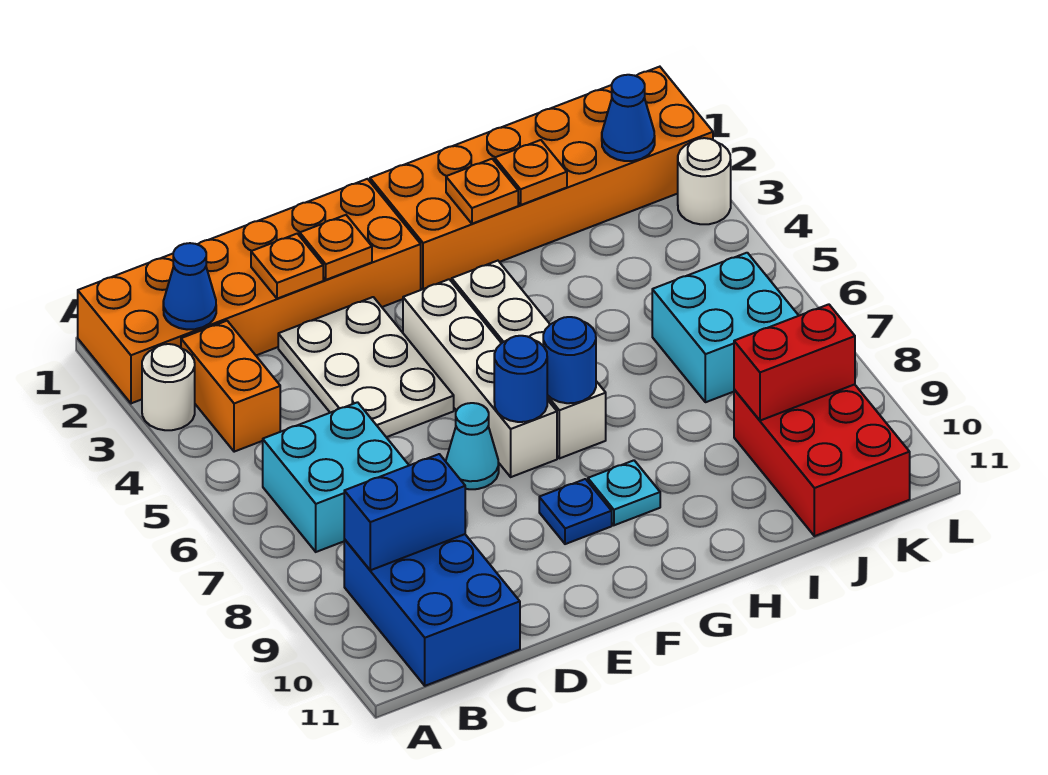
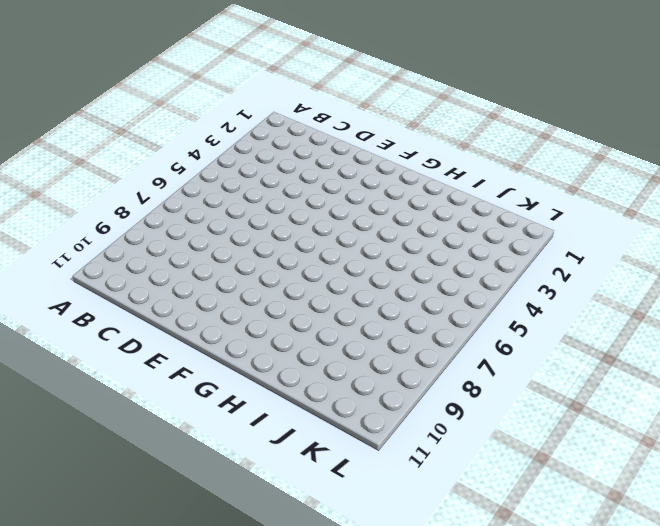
none -> orange brick A1:F2 level 1
none -> white round brick A3 level 1
none -> orange brick B3:B4 level 1

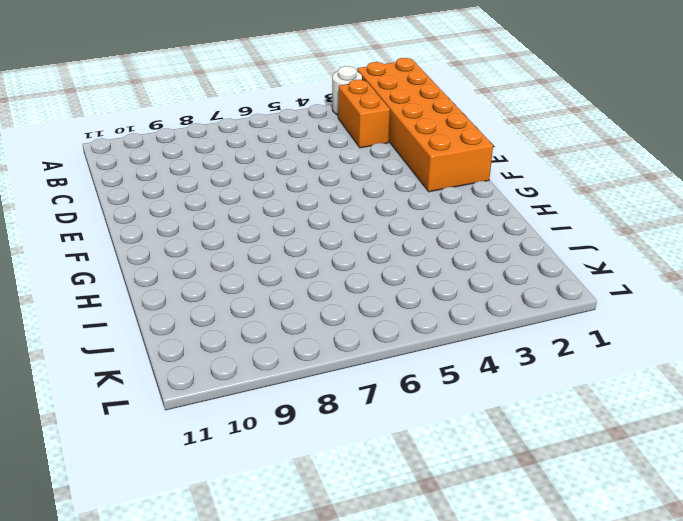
orange brick B3:C3 level 1 -> orange brick B3:B4 level 1
none -> cyan brick B6:C7 level 1
none -> blue brick B9:C11 level 1
none -> white plate D3:E5 level 1

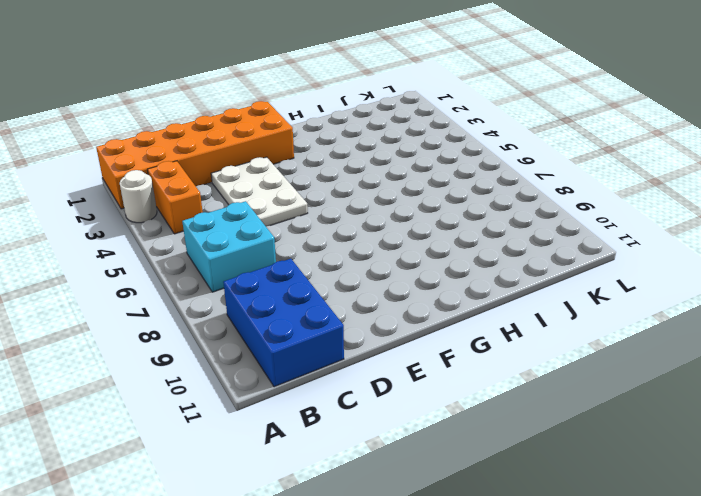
none -> cyan cone E7 level 1
none -> white brick F4:F7 level 1
none -> blue plate F9 level 1

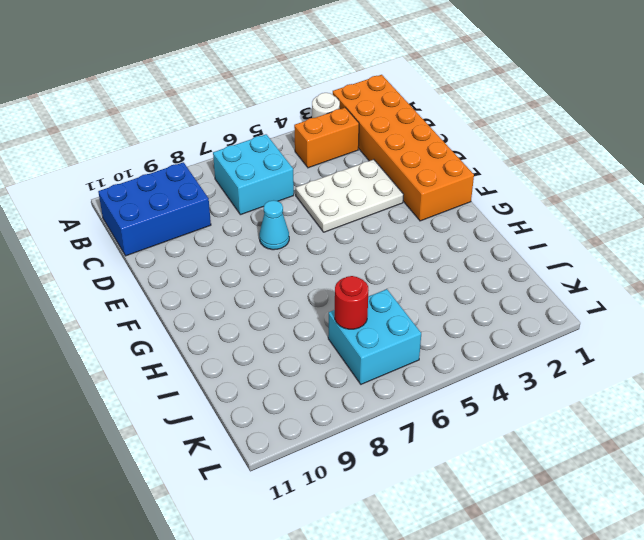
red round brick J7 level 2 -> none
none -> white brick F4:F7 level 1
none -> blue plate F9 level 1
none -> orange brick G1:L2 level 1

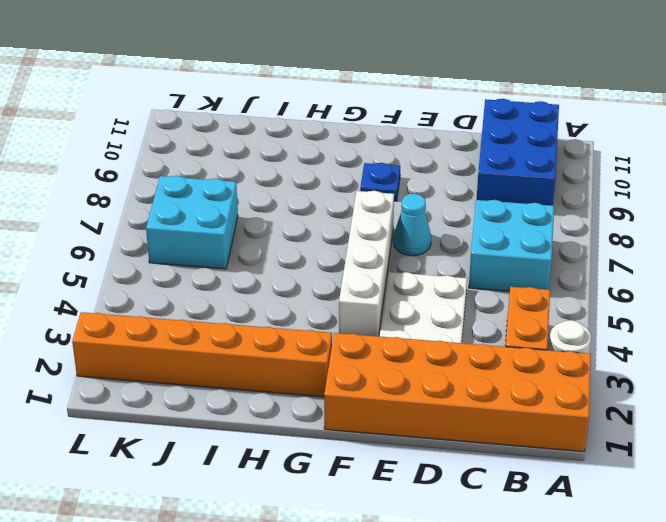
orange brick G2:L2 level 1 -> orange brick G1:L2 level 1
none -> white brick G4:G7 level 1
none -> cyan plate G9 level 1
none -> red brick J9:K11 level 1

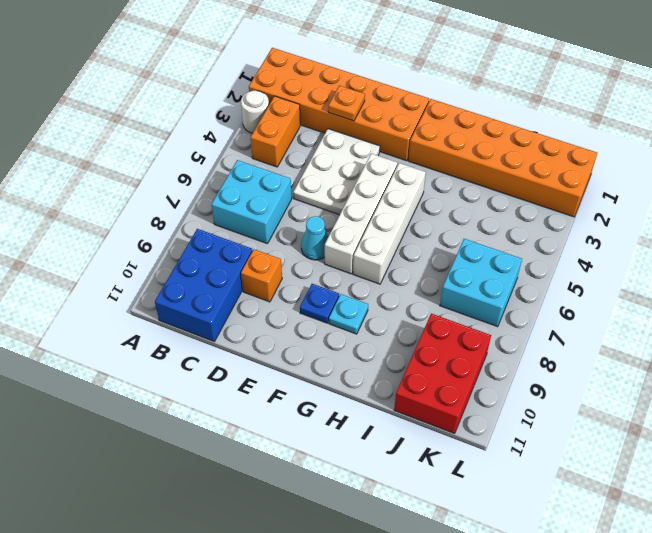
orange brick D9 level 1 -> none
none -> white round brick L3 level 1
none -> blue cone B2 level 2
none -> blue brick B9:C9 level 2

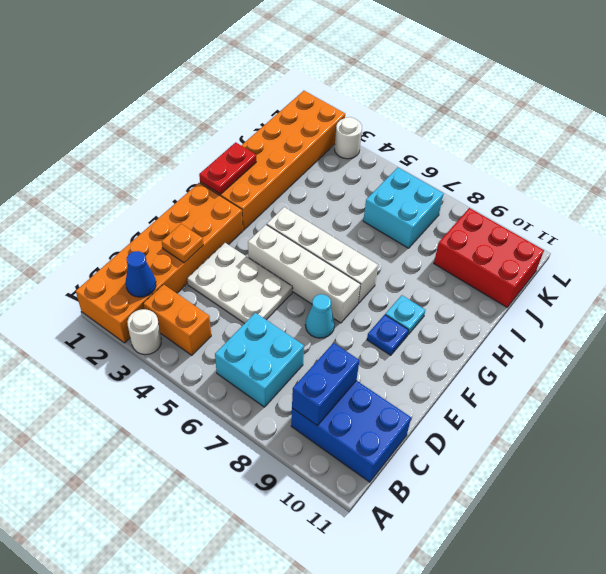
red plate G1:H1 level 2 -> none
none -> orange plate E2 level 2
none -> blue round brick F7 level 2
none -> blue round brick G7 level 2

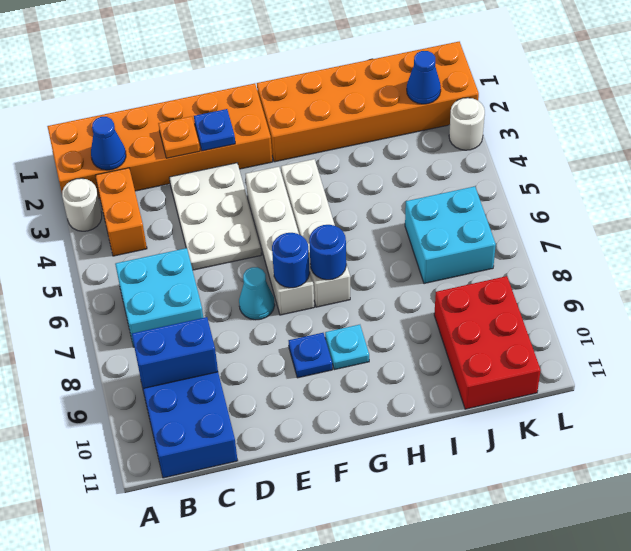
blue plate E2 level 2 -> orange plate E2 level 2
none -> orange plate H2 level 2
none -> orange plate I2 level 2
none -> red brick J9:K9 level 2

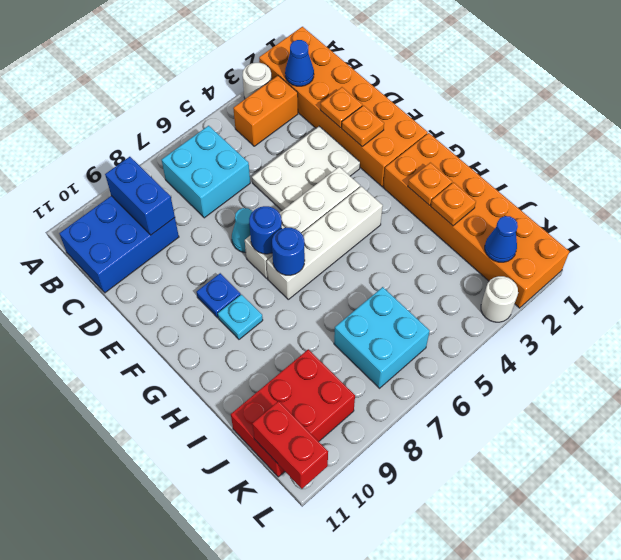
red brick K11:L11 level 2 -> red brick J9:K9 level 2

